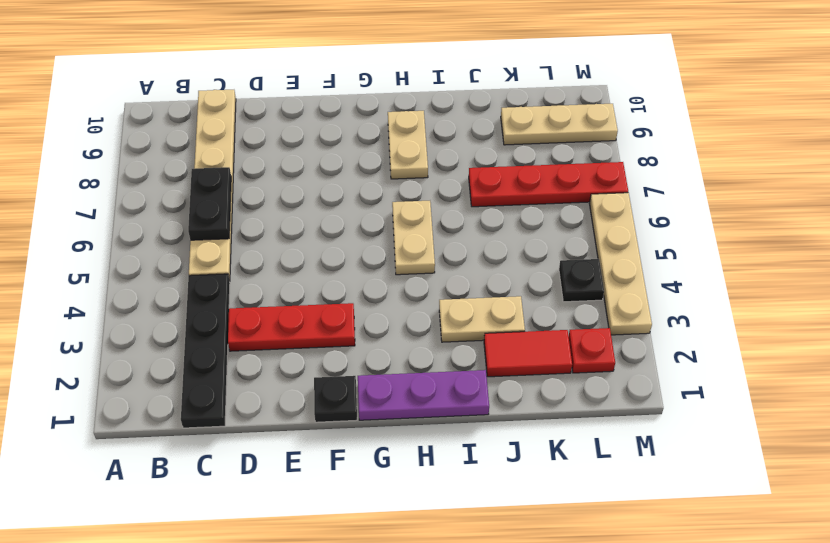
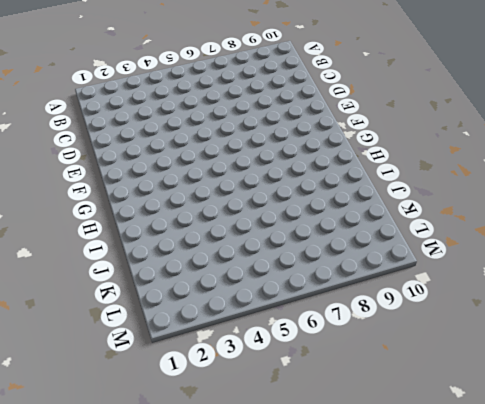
none -> black plate C1:C4 level 1
none -> tan plate C5:C10 level 1
none -> red plate D3:F3 level 1

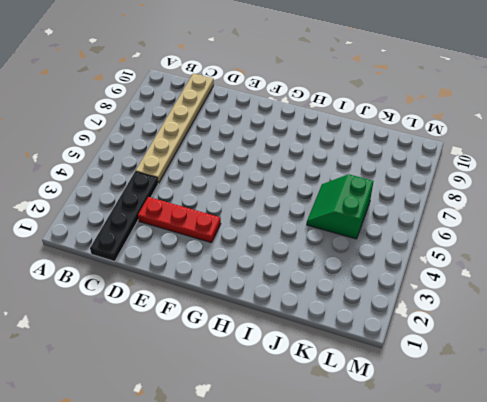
green slope J5:K6 level 1 top K -> none
none -> black plate F1 level 1
none -> purple plate G1:I1 level 1
none -> tan plate H5:H6 level 1

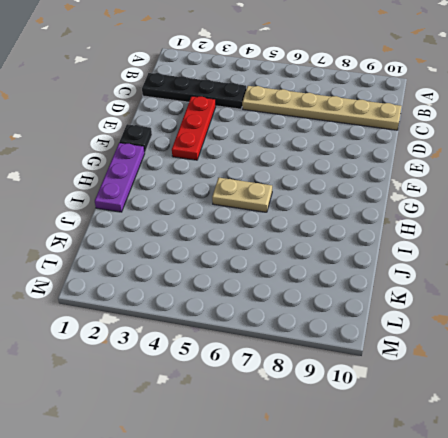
none -> tan plate H8:H9 level 1
none -> tan plate I3:J3 level 1
none -> red tile J2:K2 level 1

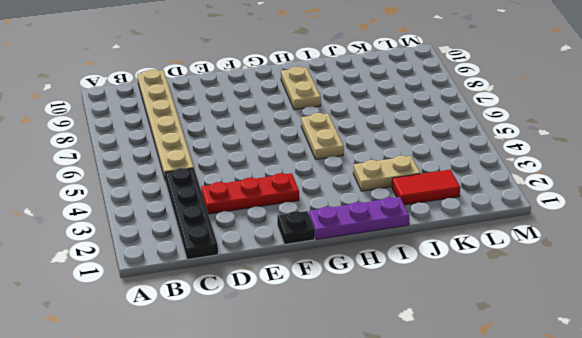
none -> red plate J7:M7 level 1
none -> tan plate K9:M9 level 1
none -> red plate L2 level 1

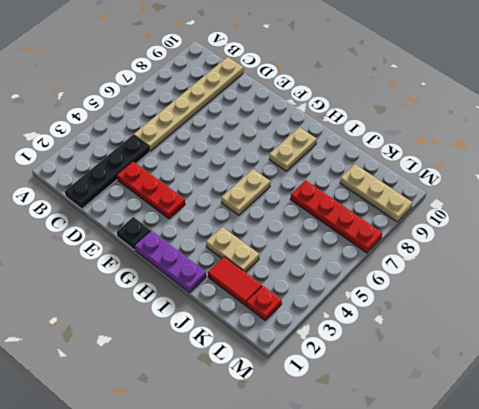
none -> black plate L4 level 1
none -> tan plate M3:M6 level 1
none -> black plate C6:C7 level 2

